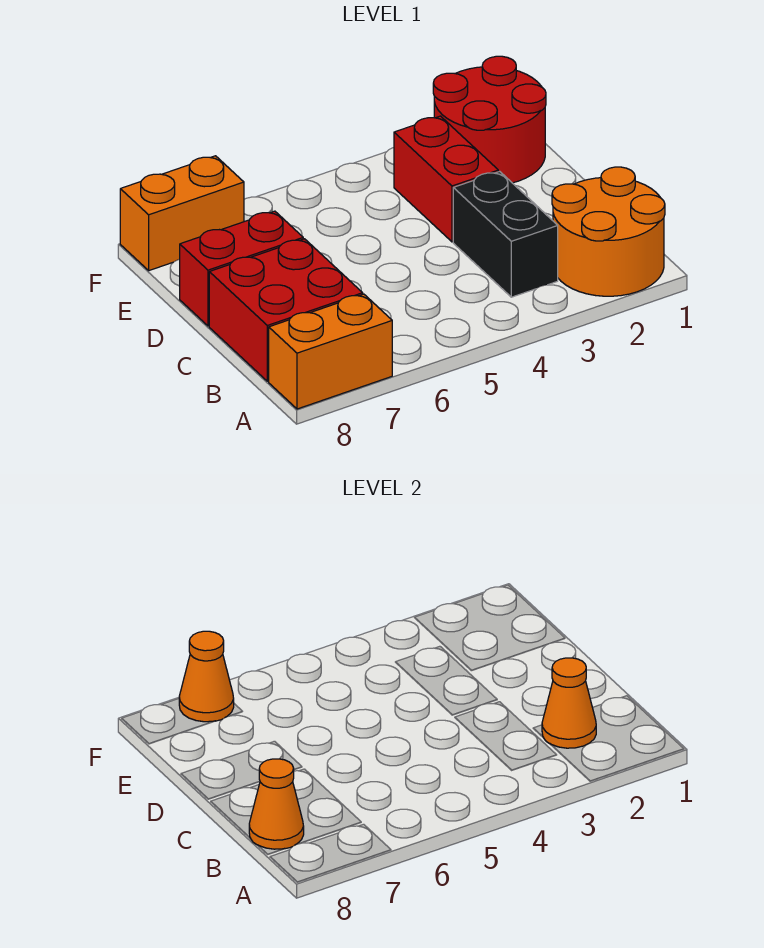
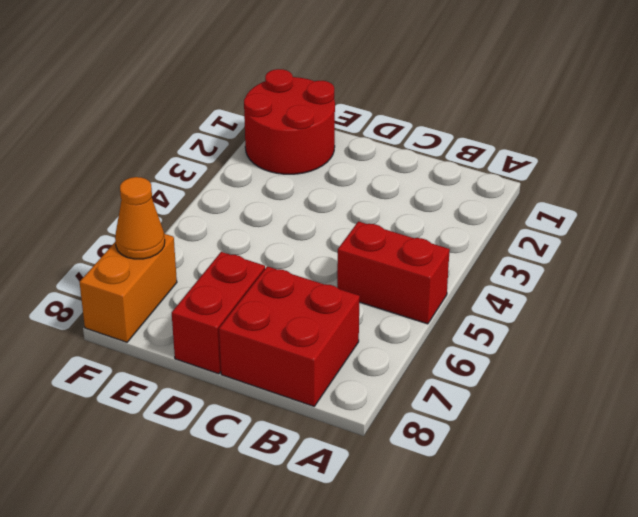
red brick A5:B5 level 1 -> red brick D3:E3 level 1
none -> orange round brick A1:B2 level 1
none -> orange brick A7:A8 level 1

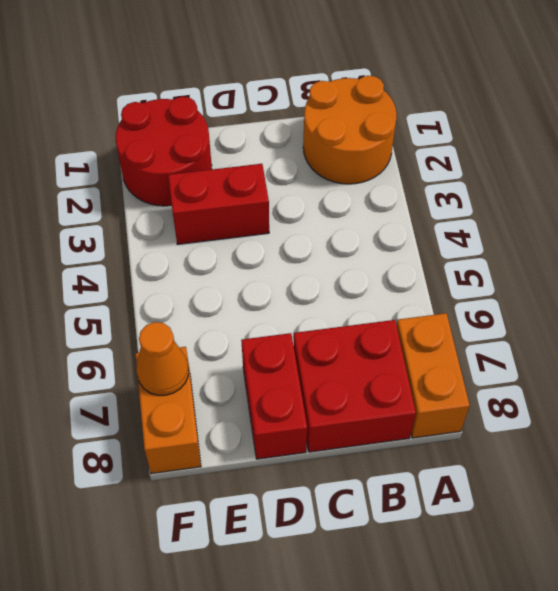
none -> black brick B3:C3 level 1
none -> orange cone B2 level 2

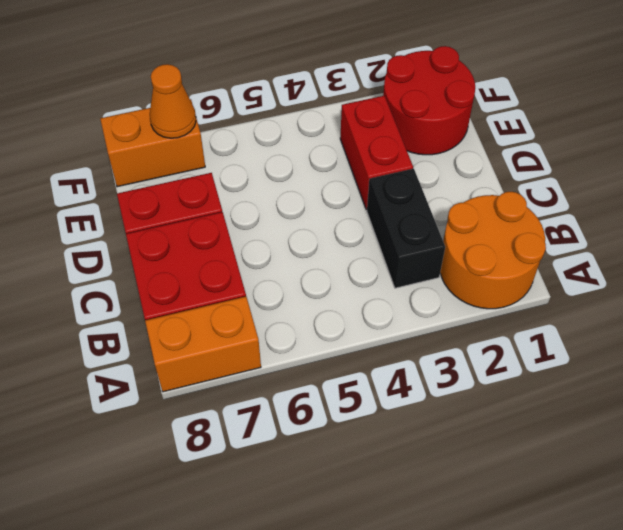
none -> orange cone B2 level 2
none -> orange cone B8 level 2

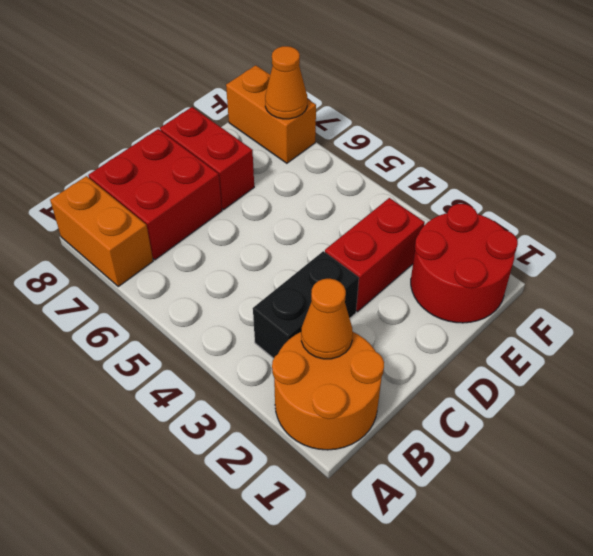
none -> orange cone B8 level 2

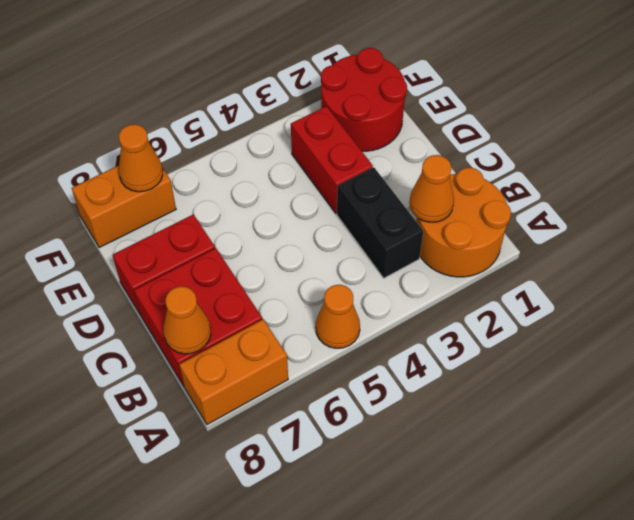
orange cone A5 level 1 -> none

